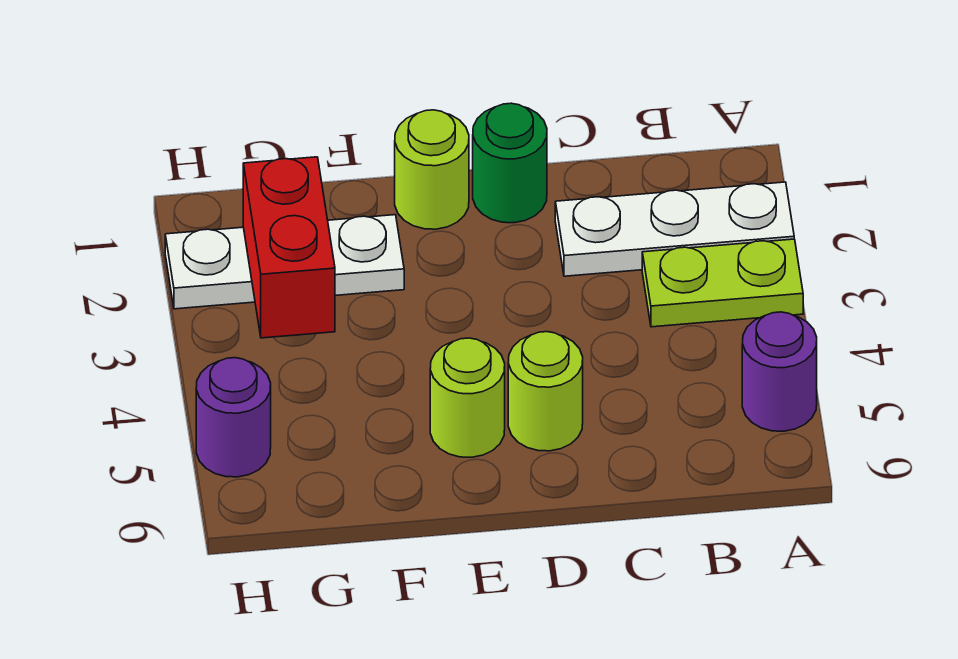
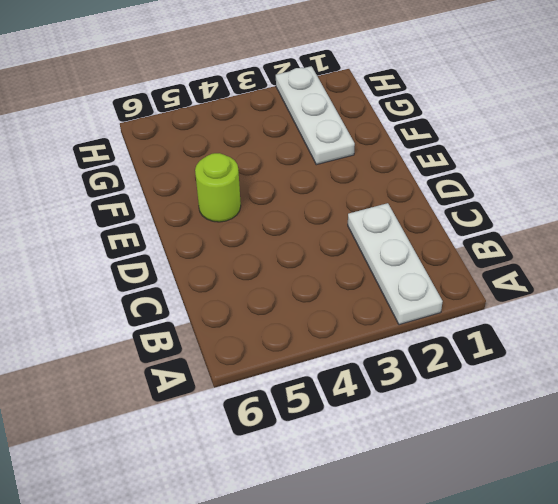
none -> lime plate A3:B3 level 1
none -> purple round brick A5 level 1

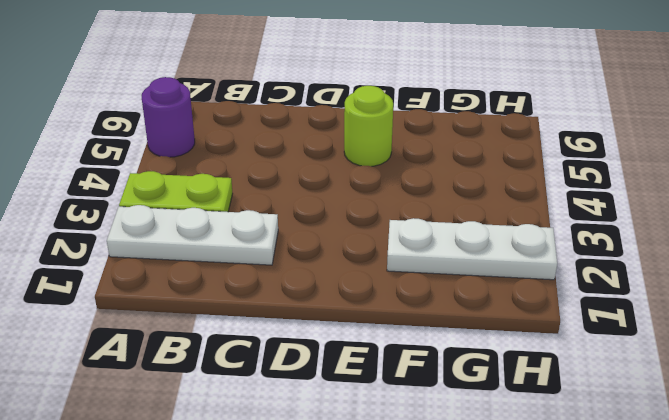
none -> green round brick D1 level 1
none -> lime round brick D5 level 1

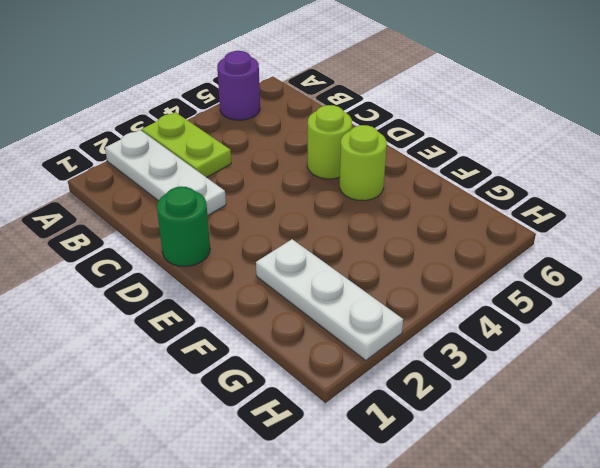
none -> lime round brick E1 level 1
none -> purple round brick H5 level 1

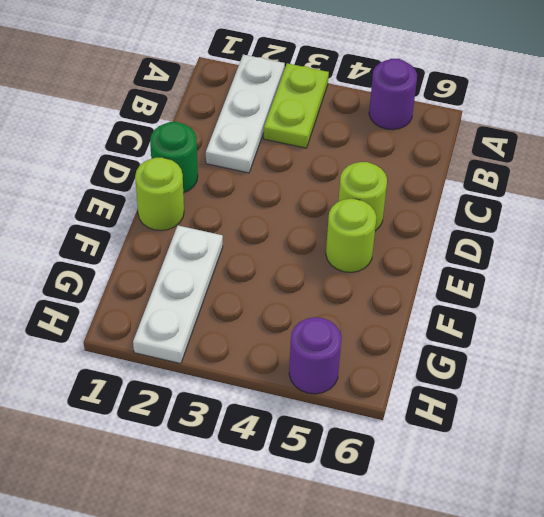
none -> red brick G2:G3 level 2

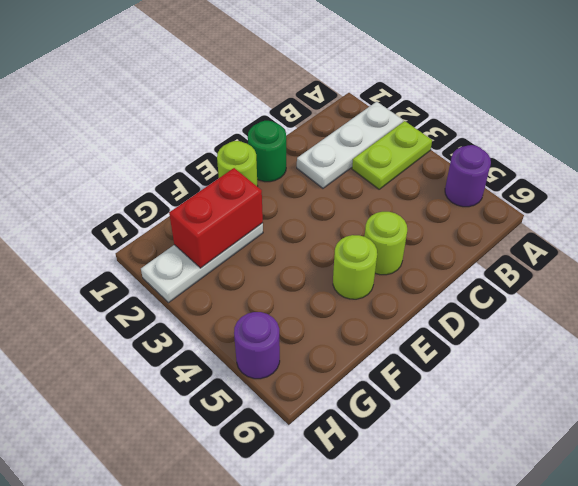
red brick F2:G2 level 2 -> red brick G2:G3 level 2

